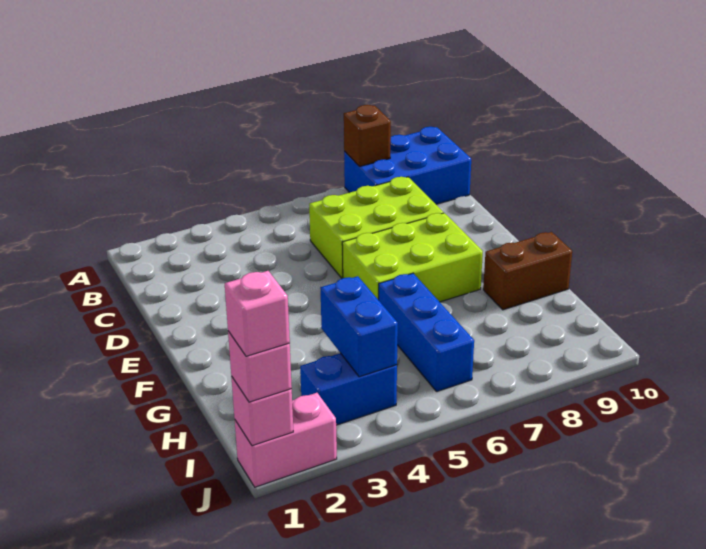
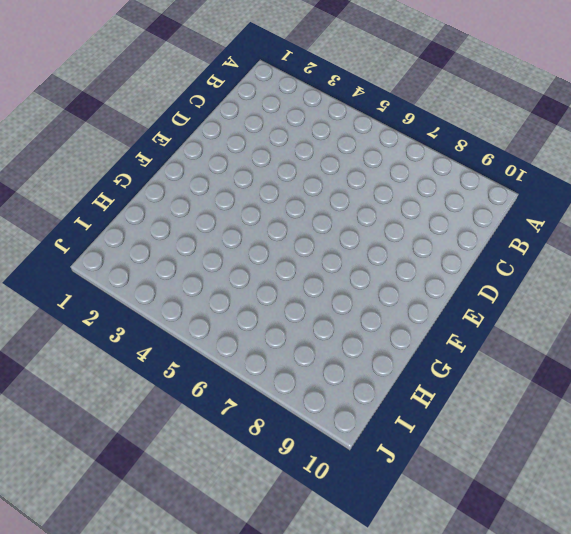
none -> blue brick A8:B10 level 1
none -> lime brick C6:D8 level 1
none -> lime brick E6:F8 level 1

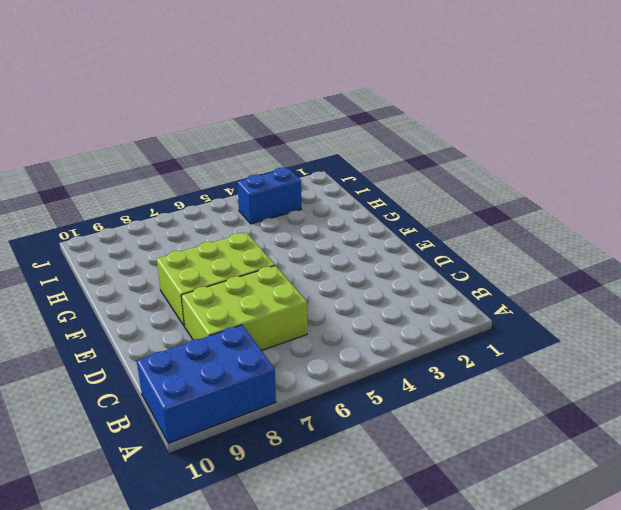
none -> blue brick G6:I6 level 1
none -> brown brick G9:G10 level 1
none -> pink brick J1:J2 level 1

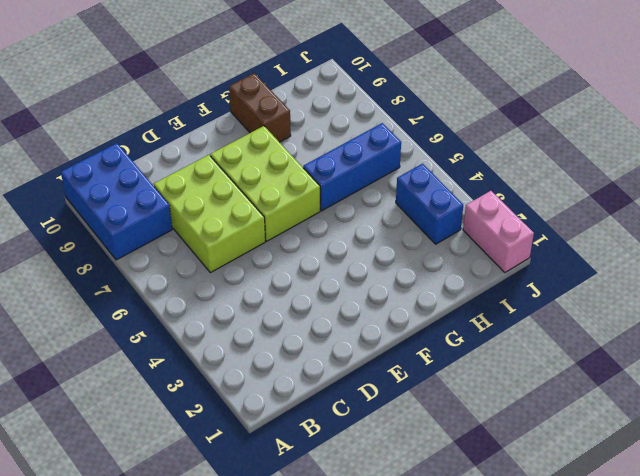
none -> brown brick A8 level 2
none -> blue brick H4:I4 level 2
none -> pink brick J1 level 2

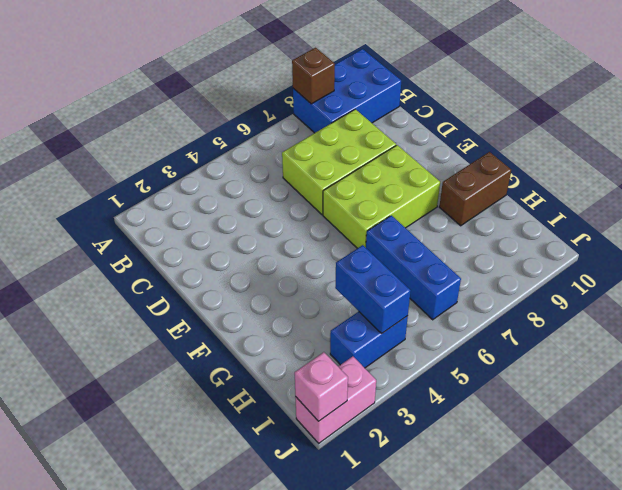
none -> pink brick J1 level 3
none -> pink brick J1 level 4

